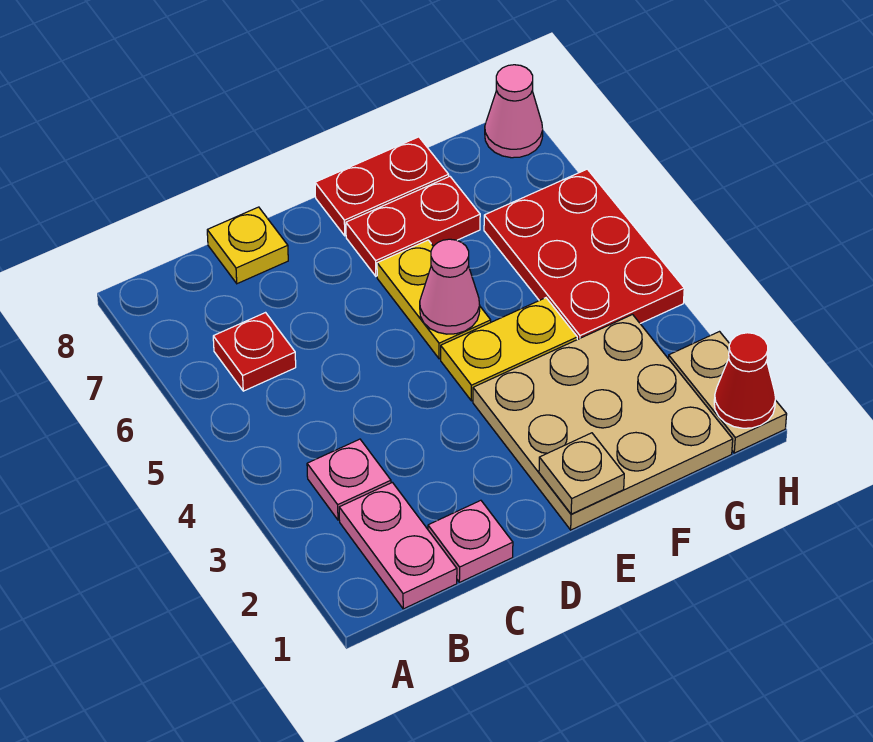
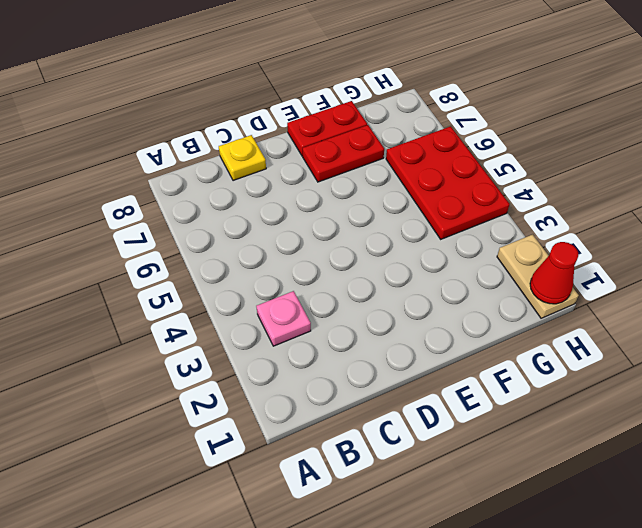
none -> pink plate B1:B2 level 1
none -> red plate B6 level 1
none -> pink plate C1 level 1

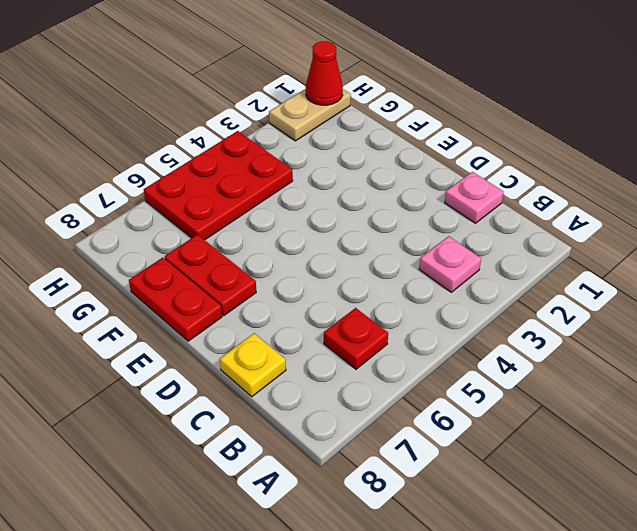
none -> pink plate B1:B2 level 1
none -> tan plate E1:G3 level 1
none -> yellow plate E4:F4 level 1

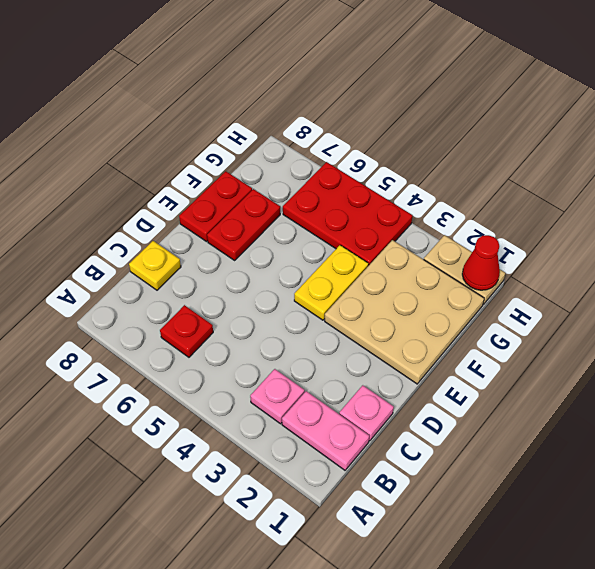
none -> yellow plate E5:E6 level 1
none -> pink cone H8 level 1
none -> tan plate E1 level 2

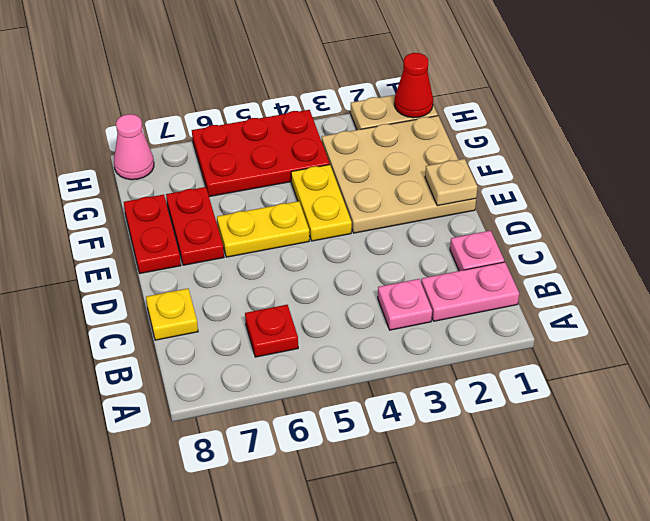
none -> pink cone E5 level 2

